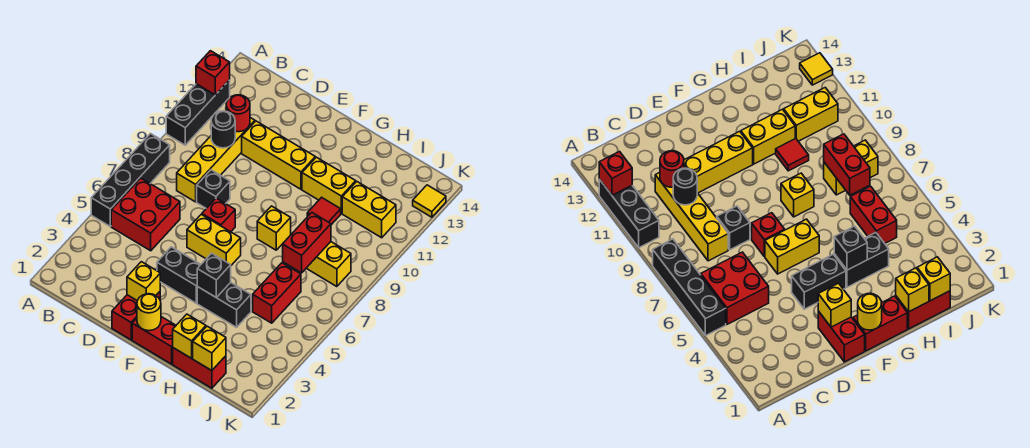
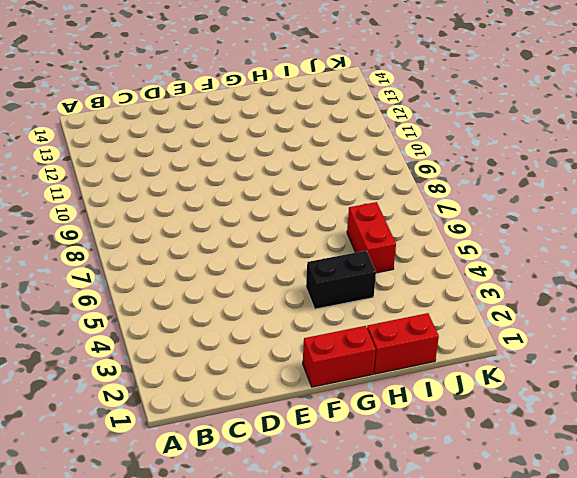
none -> black brick A5:A8 level 1
none -> black brick A10:A12 level 1
none -> red brick B5:C6 level 1

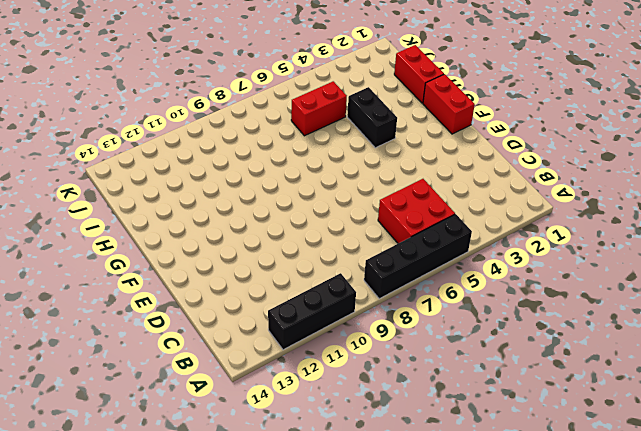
none -> yellow brick C8:C11 level 1
none -> black brick D8 level 1
none -> yellow brick D11:F11 level 1

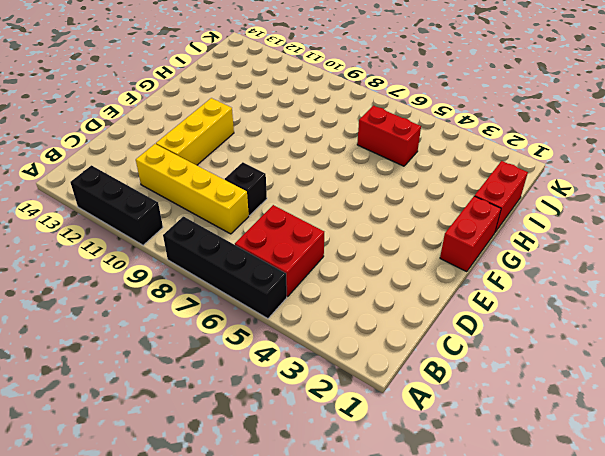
none -> red brick E1:E2 level 1
none -> black brick E4:F4 level 1
none -> yellow brick E6:F6 level 1

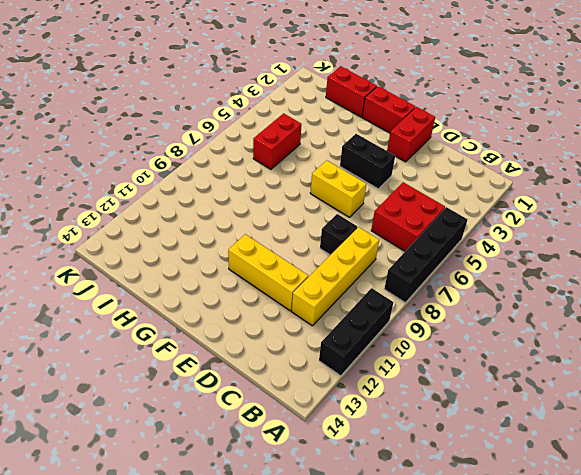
none -> red brick E7 level 1
none -> black brick G4:H4 level 1
none -> yellow brick G8 level 1

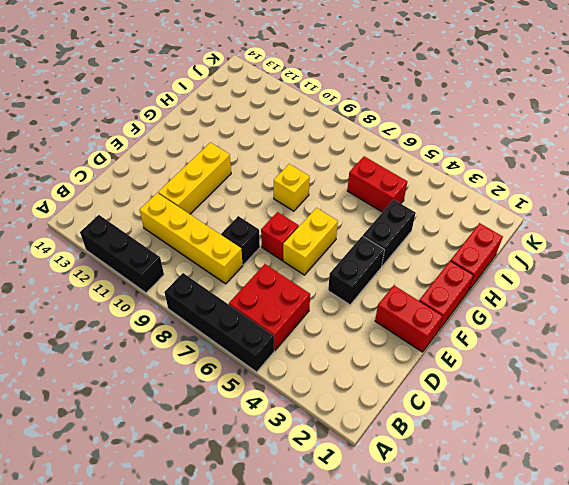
none -> yellow brick G11:H11 level 1
none -> red tile H10 level 1
none -> yellow brick I8:J8 level 1

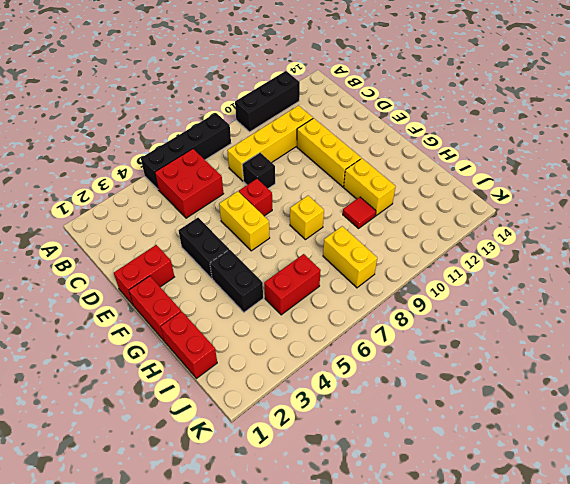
none -> yellow brick I11:J11 level 1
none -> yellow tile K13 level 1
none -> red brick A12 level 2

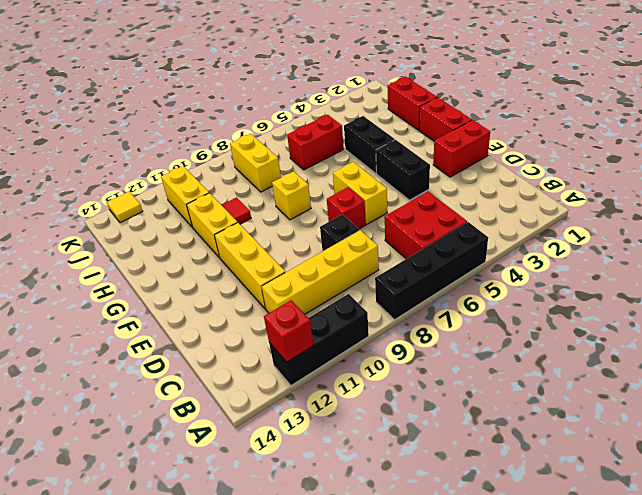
none -> black round brick C10 level 2
none -> red round brick C11 level 2
none -> yellow brick E2 level 2

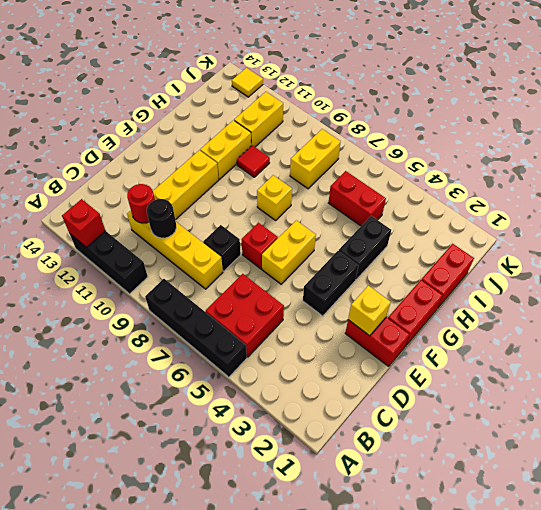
none -> yellow round brick F1 level 2
none -> black brick G4 level 2
none -> yellow brick H1 level 2

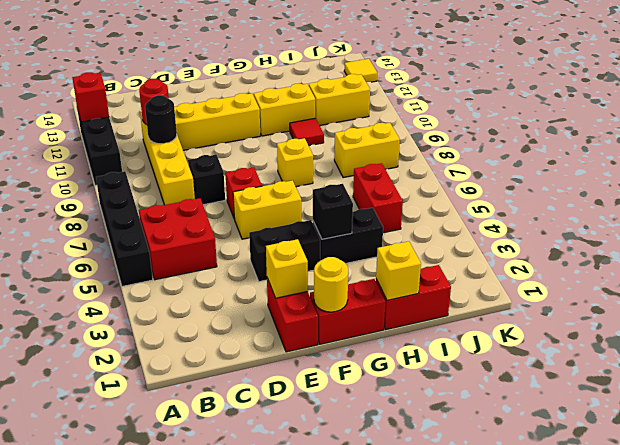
none -> yellow brick I1 level 2
none -> red brick I7:I8 level 2

